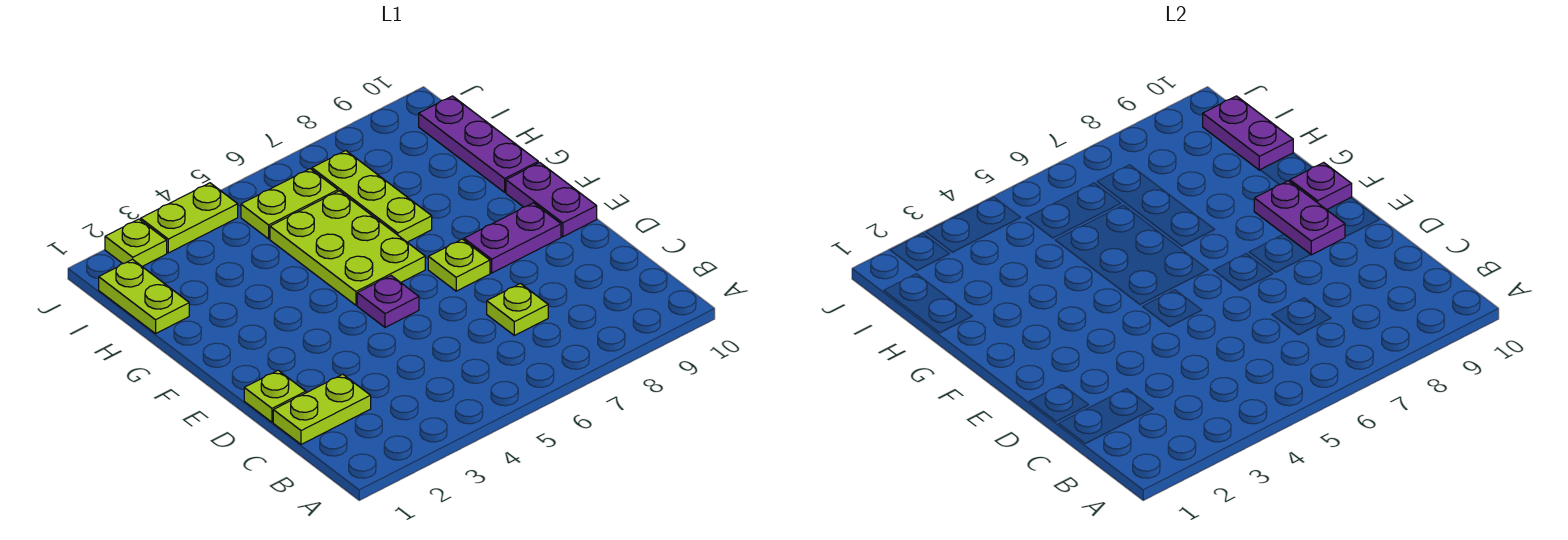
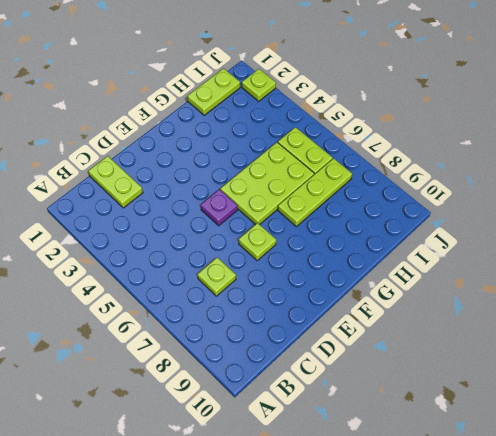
none -> lime plate D1 level 1
none -> purple plate E8:E9 level 1
none -> purple plate E10:F10 level 1

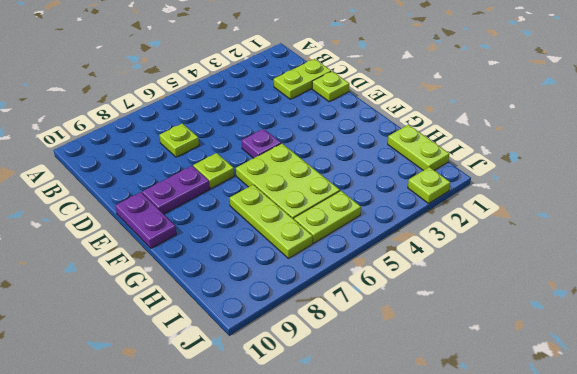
none -> purple plate G10:I10 level 1
none -> lime plate J3:J4 level 1
none -> purple plate E9:F9 level 2

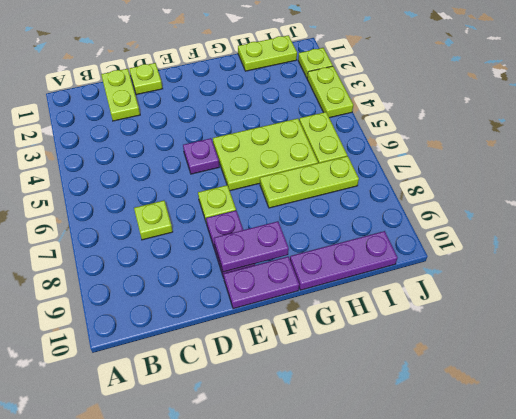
none -> purple plate F10 level 2
none -> purple plate H10:I10 level 2

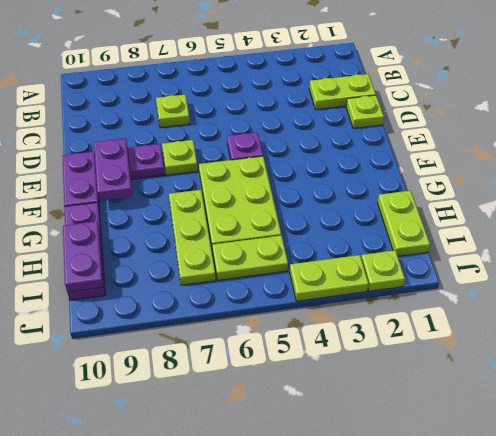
none -> purple plate F10 level 2

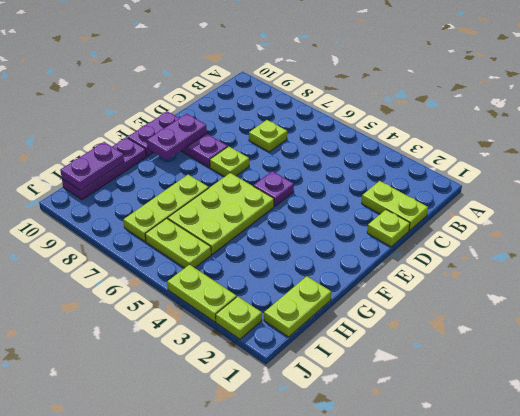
none -> purple plate F10 level 2

